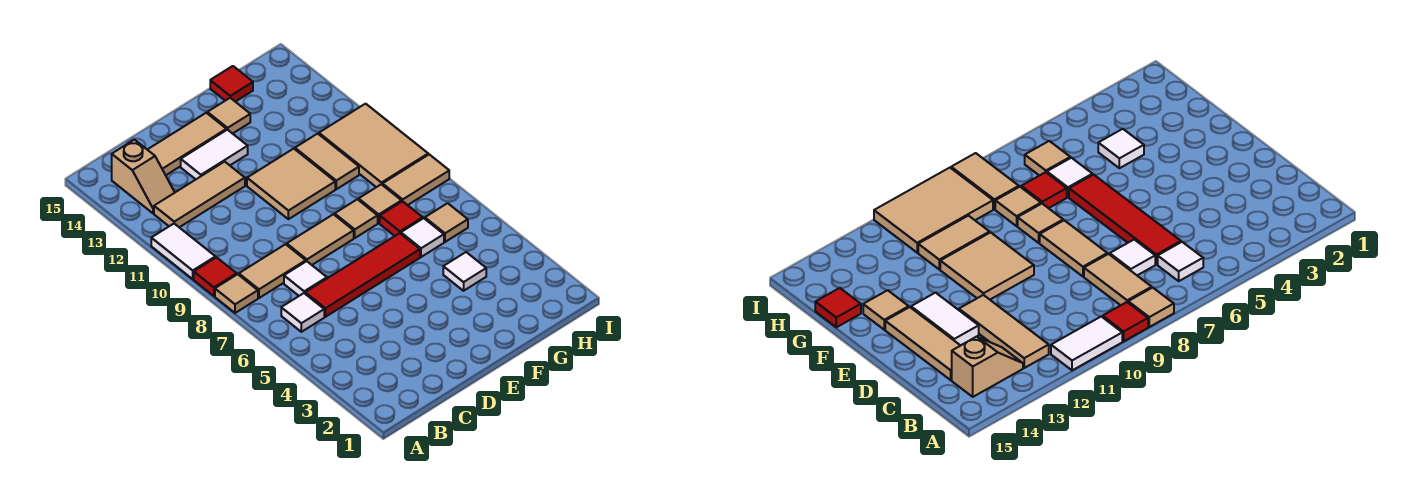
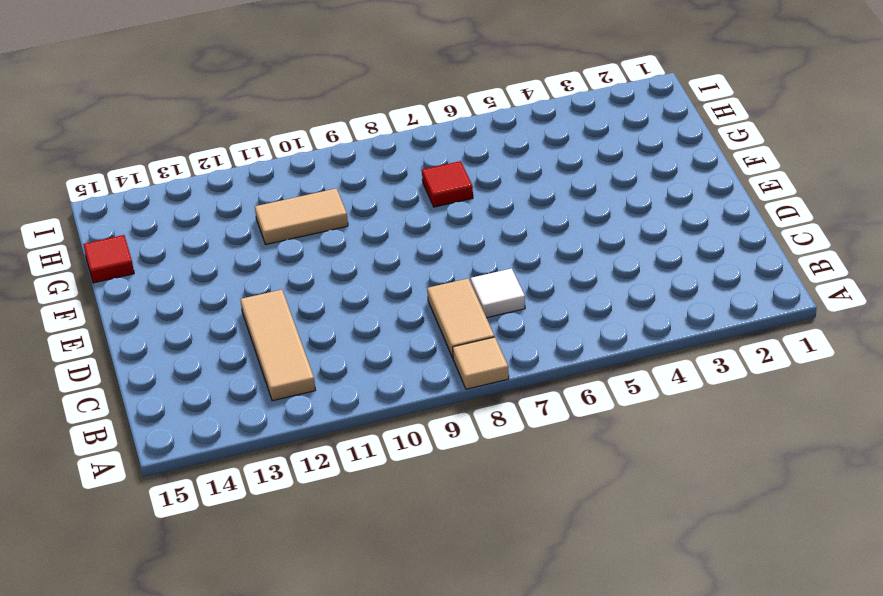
none -> red tile A9 level 1
none -> white tile A10:A11 level 1
none -> white tile B6 level 1

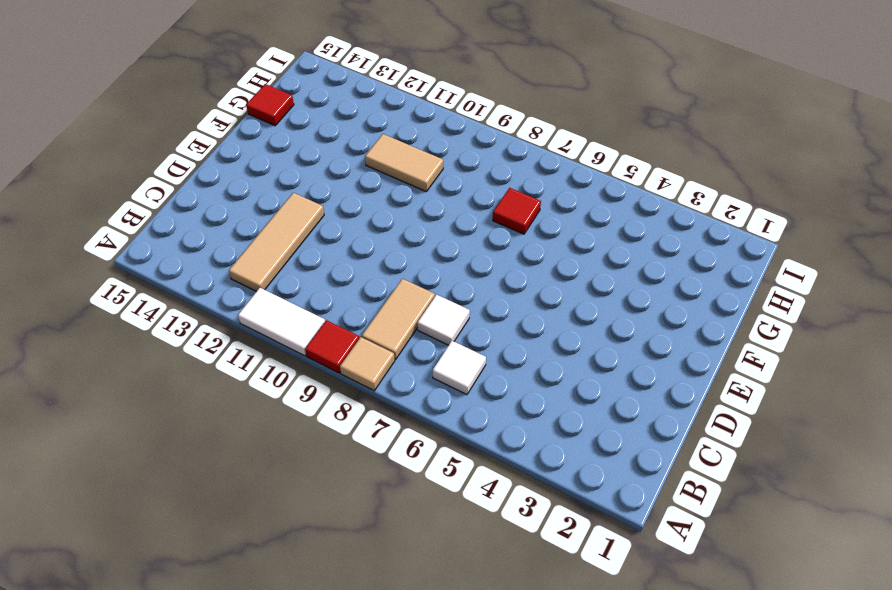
none -> tan slope B13:B14 level 1 top 14
none -> red tile C6:F6 level 1
none -> tan tile C14:E14 level 1

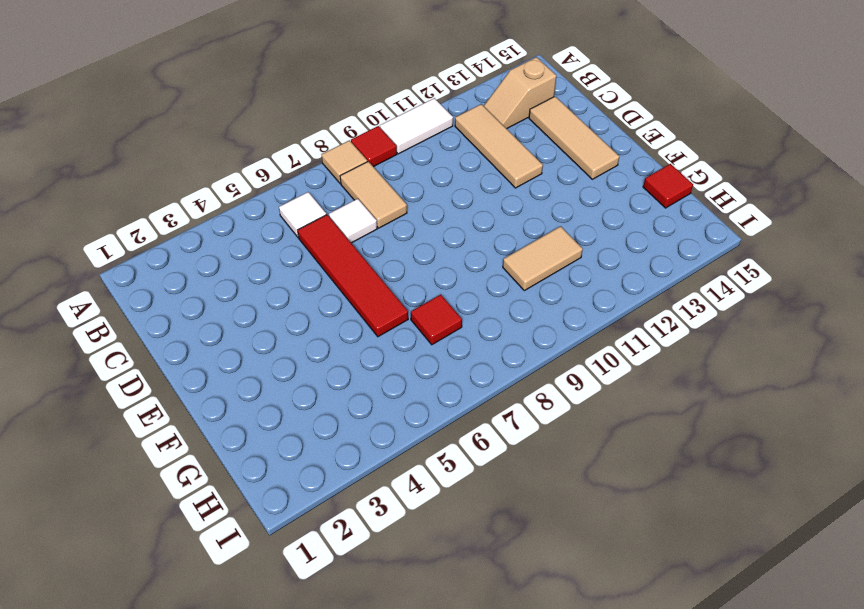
none -> tan tile D8:E8 level 1
none -> white tile D13:E13 level 1
none -> tan tile E10:F11 level 1

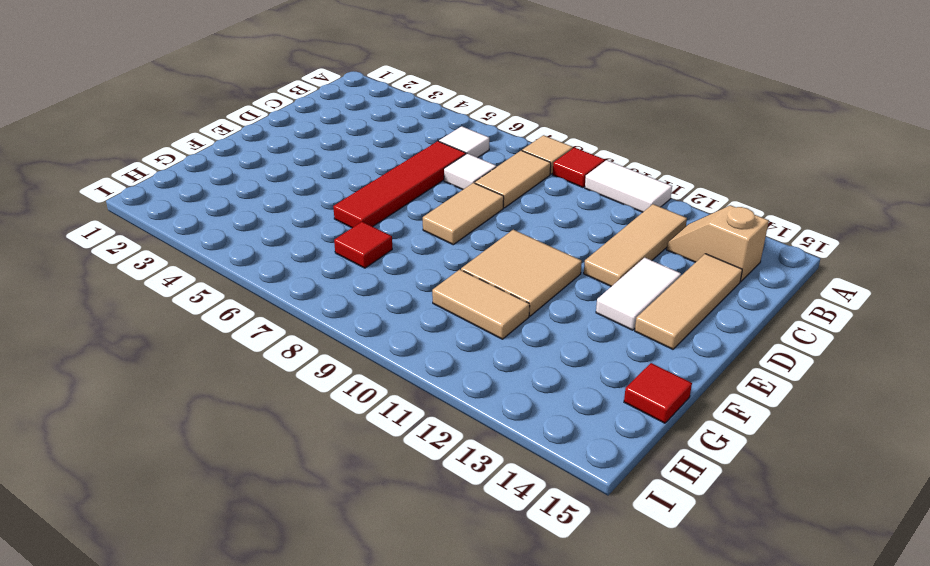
none -> tan tile F8 level 1
none -> tan tile F14 level 1
none -> white tile G4 level 1

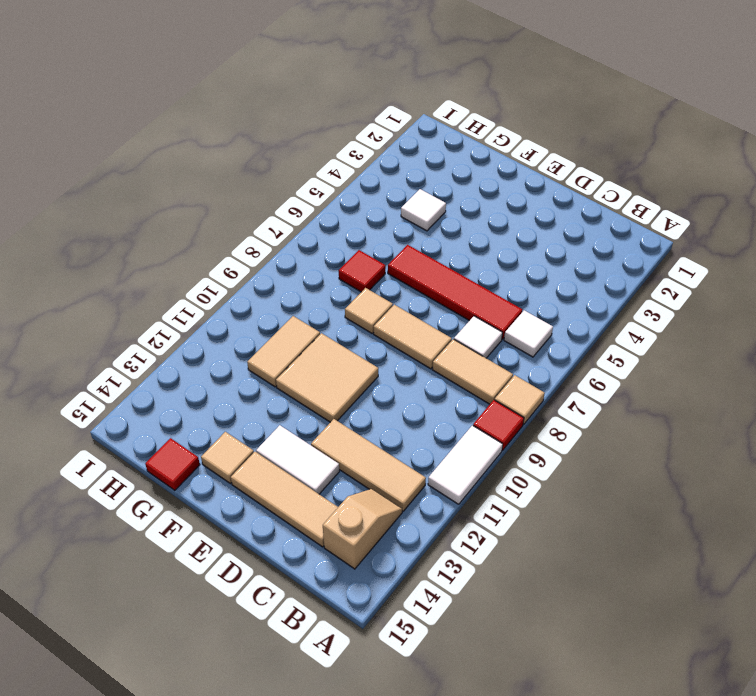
none -> white tile G6 level 1
none -> tan tile G8 level 1
none -> tan tile H6 level 1

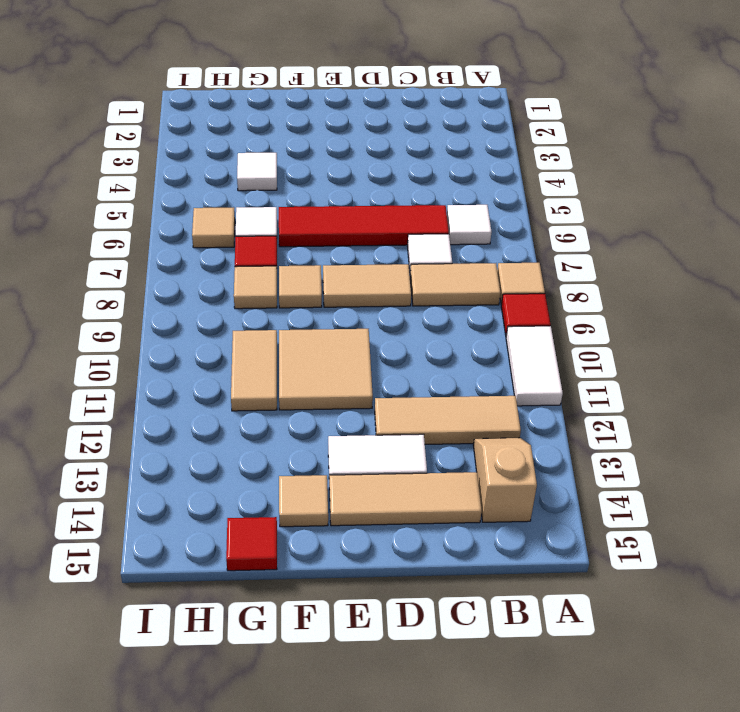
none -> tan tile H8:I8 level 1
none -> tan tile H9:I11 level 1

